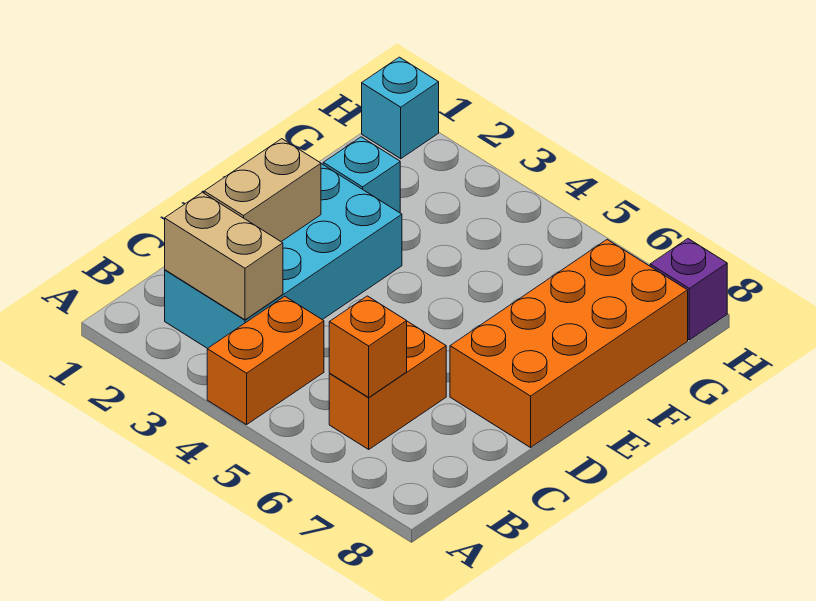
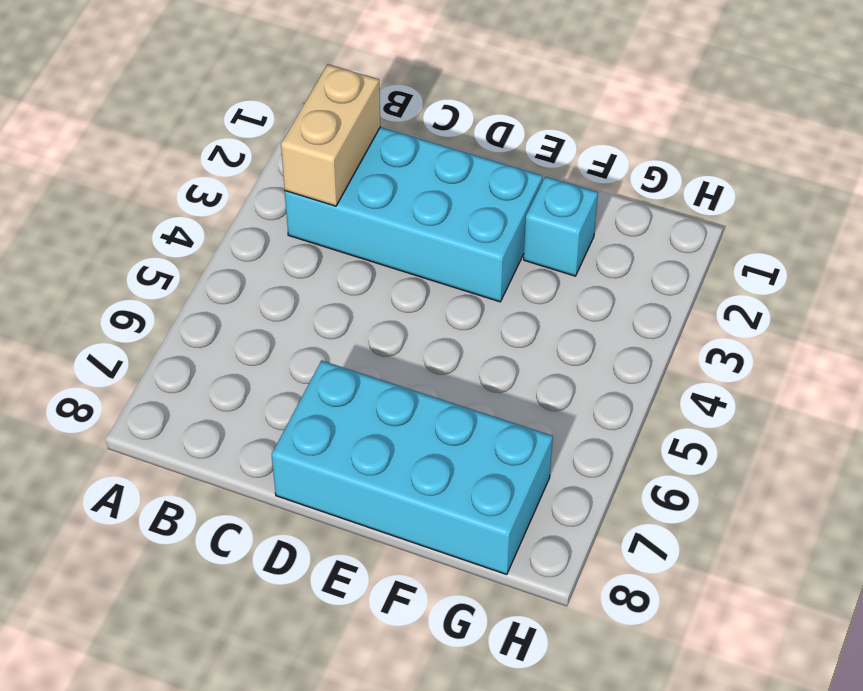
cyan brick D7:G8 level 1 -> orange brick D7:G8 level 1
none -> orange brick A4:B4 level 1
none -> orange brick B6:C6 level 1

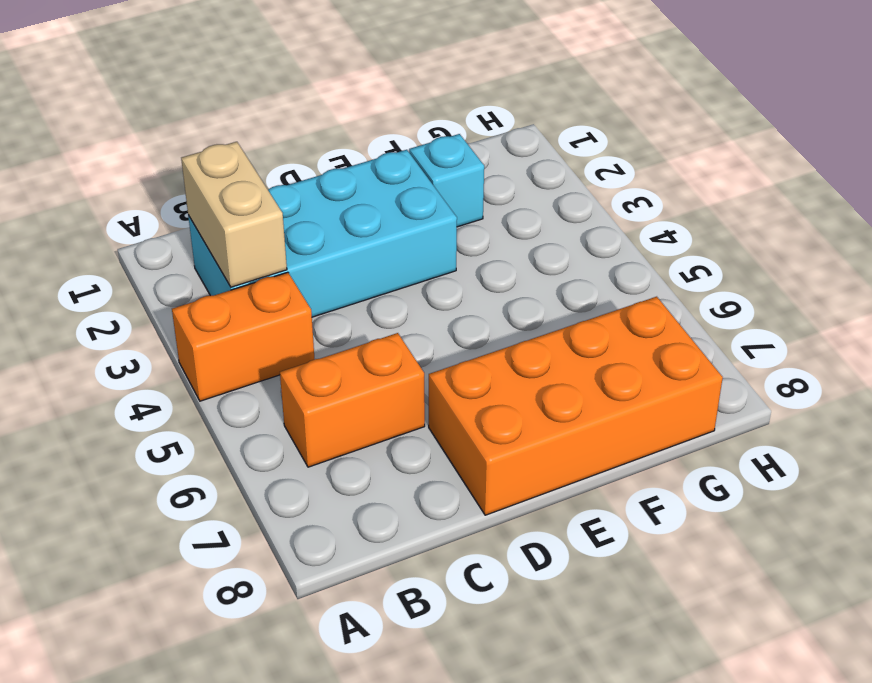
none -> cyan brick H1 level 1
none -> purple brick H8 level 1

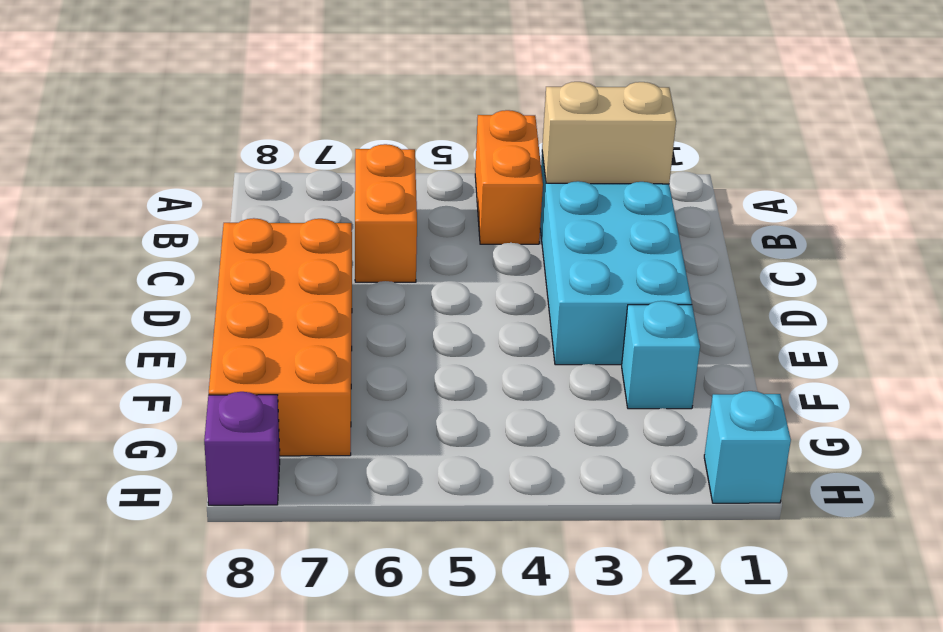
none -> orange brick B6 level 2
none -> tan brick C2:D2 level 2

